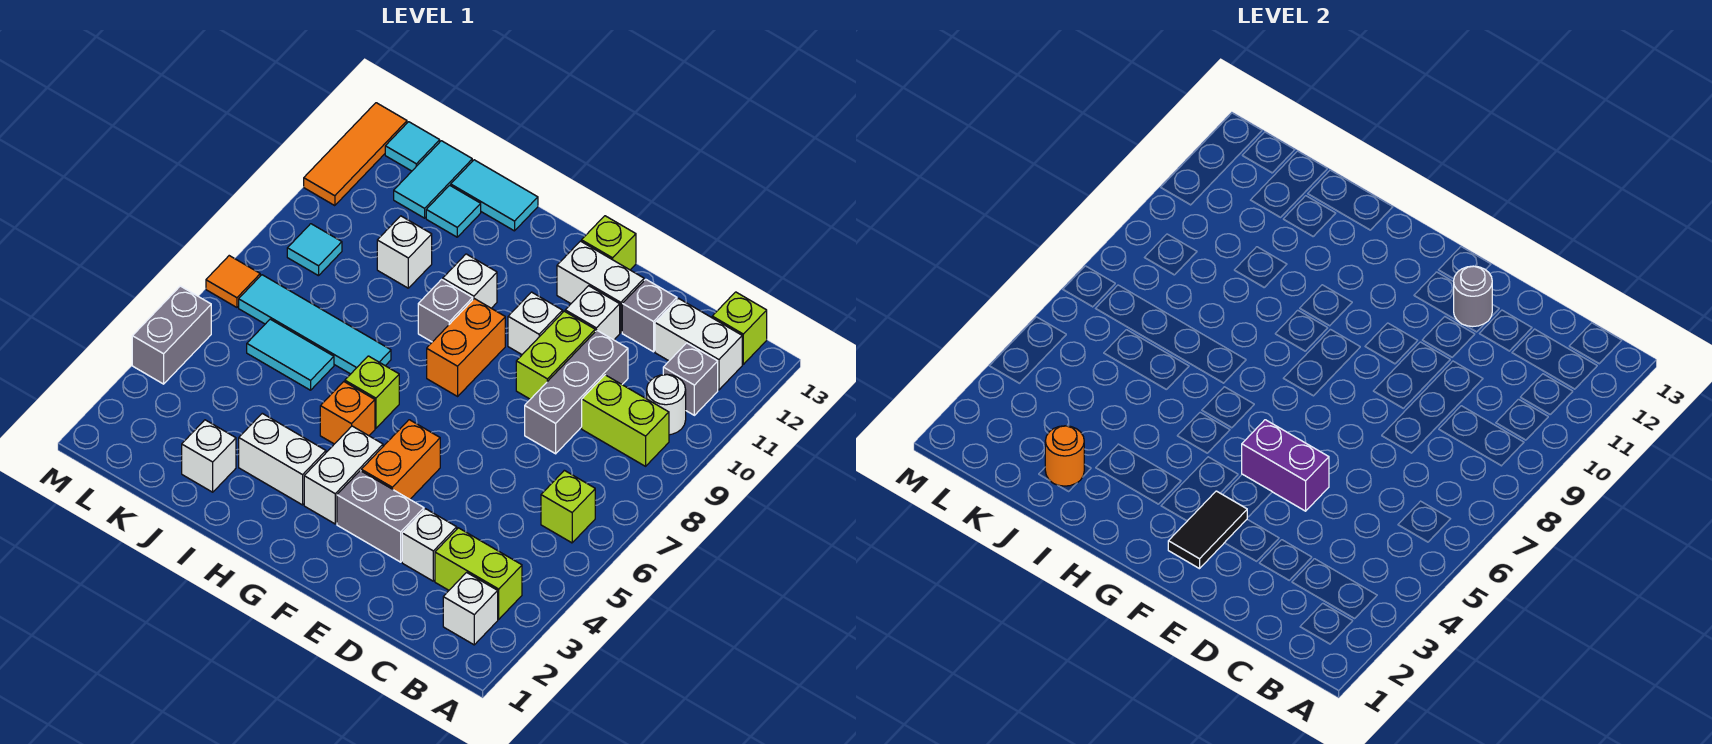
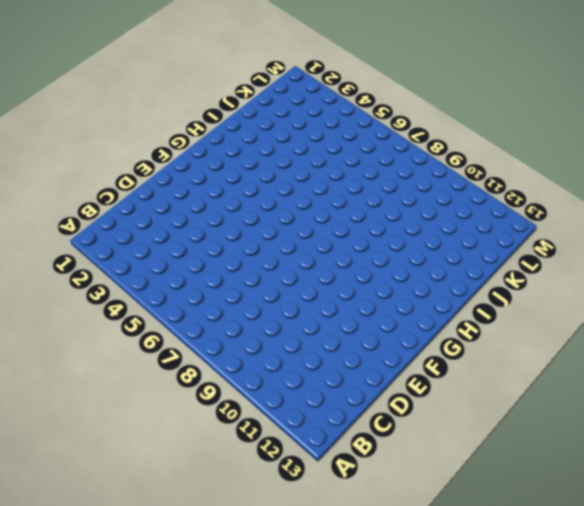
none -> white brick B2 level 1
none -> lime brick B3:C3 level 1
none -> lime brick B6 level 1
none -> lime brick B9:C9 level 1

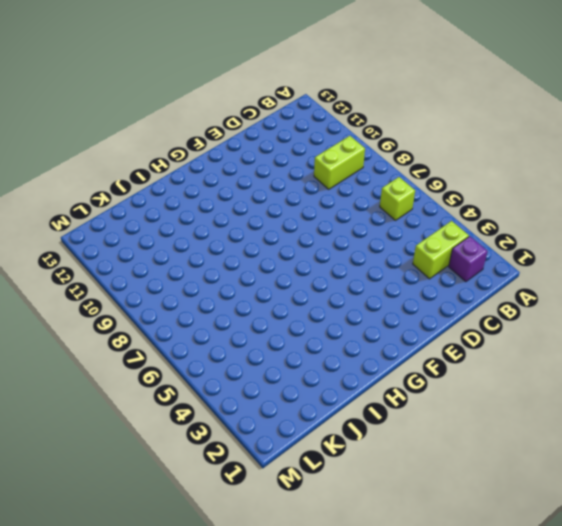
purple brick B2 level 1 -> white brick B2 level 1
none -> white round brick B10 level 1
none -> grey brick B11 level 1
none -> white brick B12:C12 level 1
none -> lime brick B13 level 1

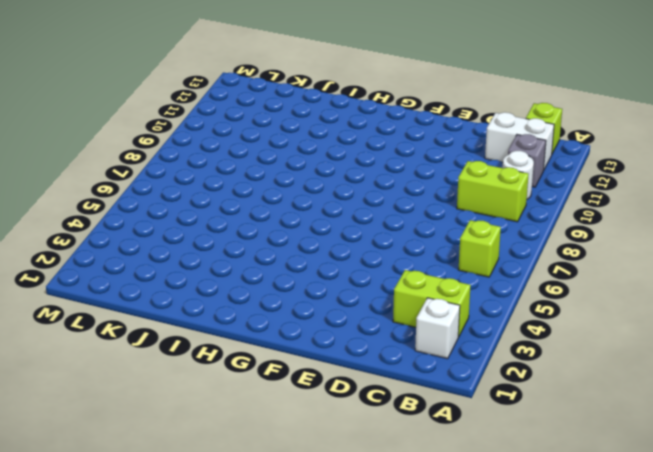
none -> white brick D3 level 1
none -> grey brick D8:D10 level 1
none -> grey brick D12 level 1
none -> grey brick E3:F3 level 1

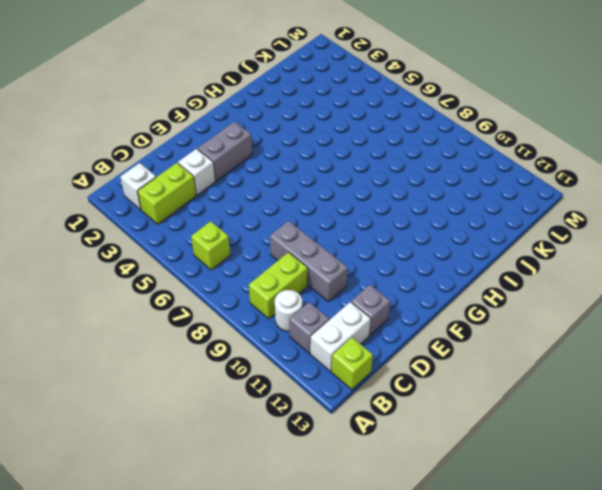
none -> lime brick E9:E10 level 1
none -> white brick E11 level 1
none -> white brick E12:F12 level 1
none -> orange brick F4:F5 level 1

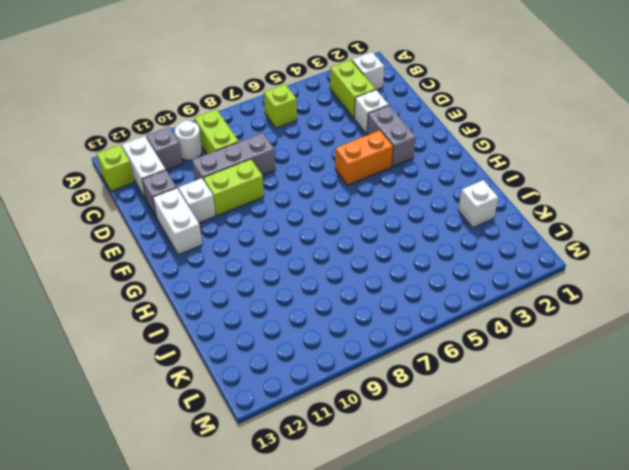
none -> white brick F10 level 1
none -> lime brick F13 level 1
none -> white brick G3:G4 level 1
none -> orange brick G8:G9 level 1

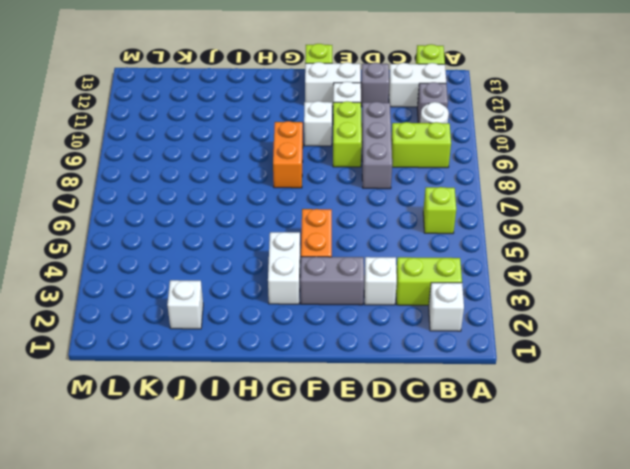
none -> white brick H3:I3 level 1
none -> orange brick H5 level 1
none -> lime brick H6 level 1
none -> grey brick H9 level 1

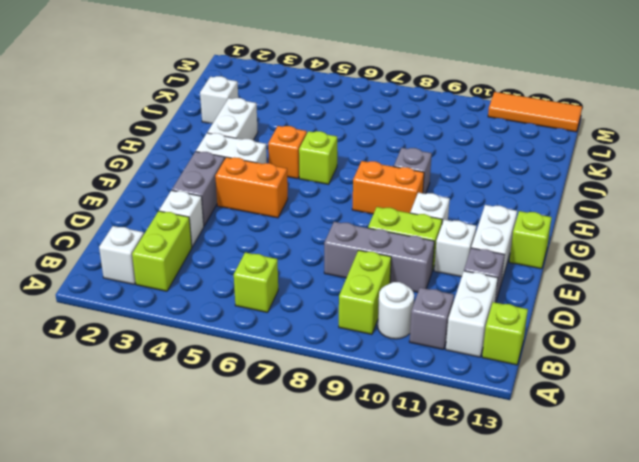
none -> white brick H10 level 1
none -> cyan tile I7:L7 level 1
none -> cyan tile I13:J13 level 1
none -> cyan tile J6:K6 level 1

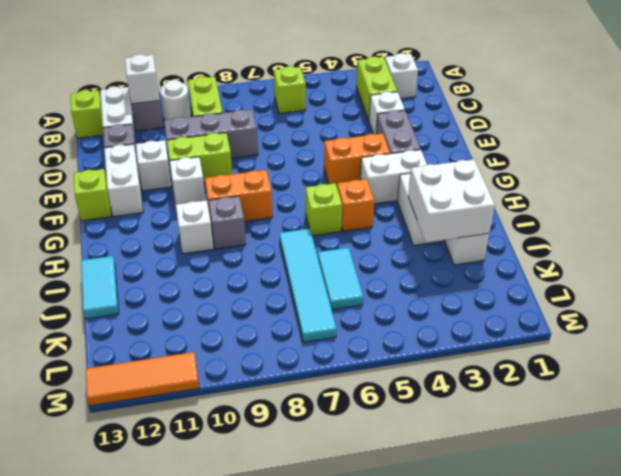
white brick B11 level 2 -> white brick J10 level 1
white brick I2:J3 level 2 -> orange round brick J2 level 2
none -> cyan tile J12 level 1
none -> cyan tile K12:K13 level 1
none -> cyan tile L9 level 1
none -> cyan tile L13 level 1

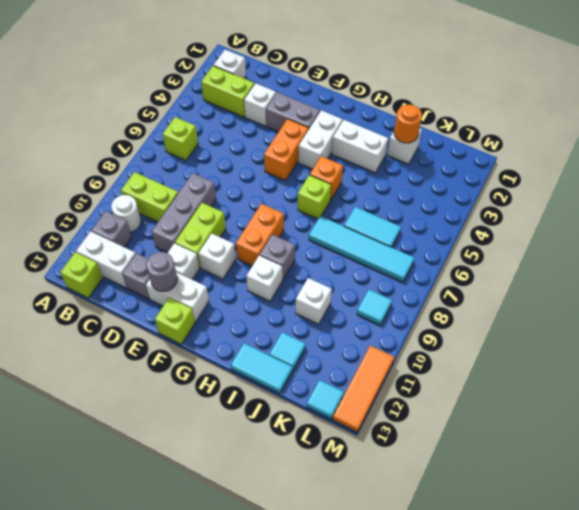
none -> cyan tile K12:K13 level 1
none -> grey brick M4:M5 level 1
none -> orange tile M7 level 1
none -> purple brick E5:F5 level 2

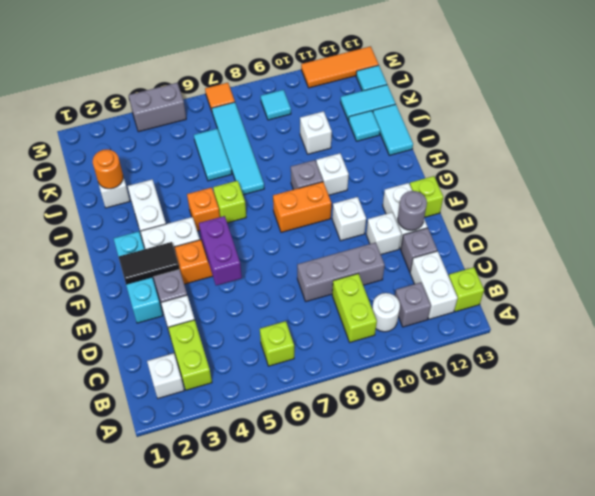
cyan brick E2:G2 level 1 -> none
none -> lime brick E9:E10 level 1

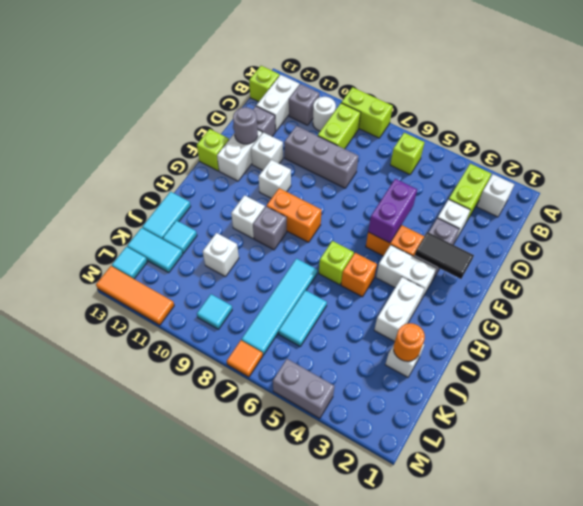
lime brick A8:A9 level 1 -> lime brick E9:E10 level 1

